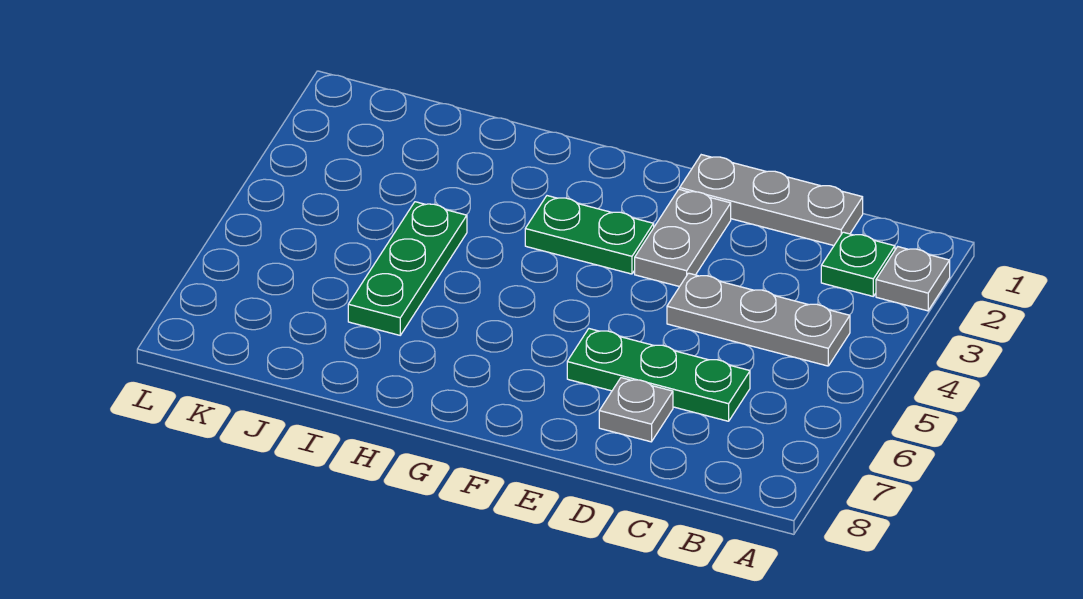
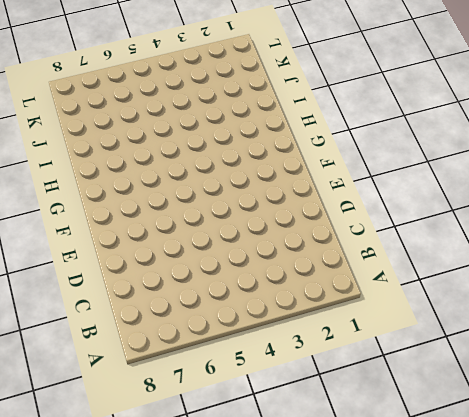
none -> grey plate A2 level 1
none -> green plate B2 level 1

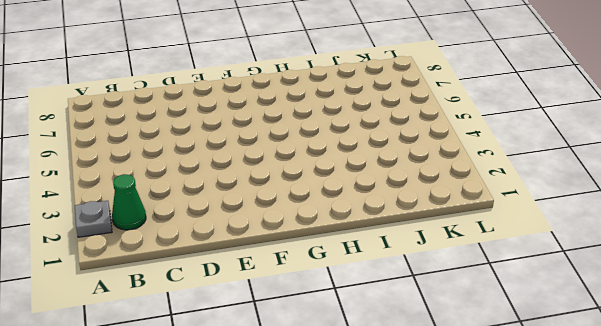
green cone B2 level 1 -> green plate B2 level 1
none -> grey plate B4:D4 level 1
none -> grey plate C1:E1 level 1

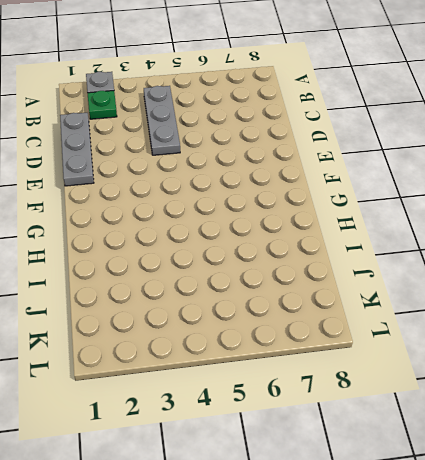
none -> green plate C6:E6 level 1
none -> grey plate D7 level 1

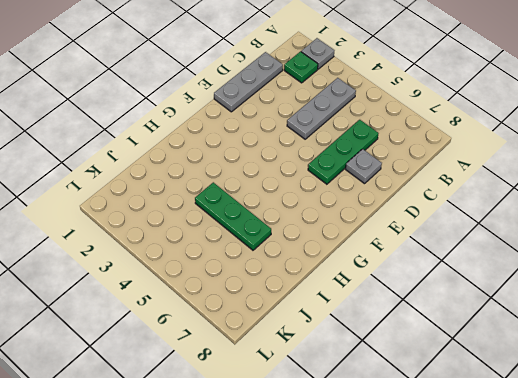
none -> grey plate E2:E3 level 1
none -> green plate F3:G3 level 1

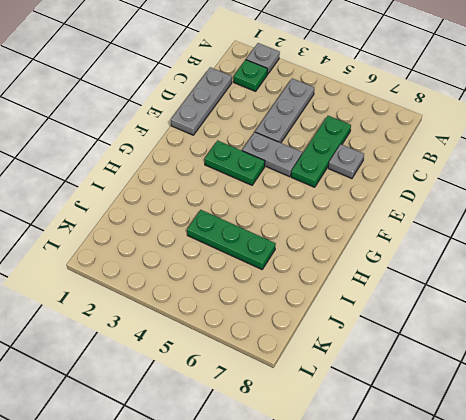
grey plate E4:E5 level 1 -> grey plate E2:E3 level 1
green plate F3:F4 level 1 -> green plate F3:G3 level 1

